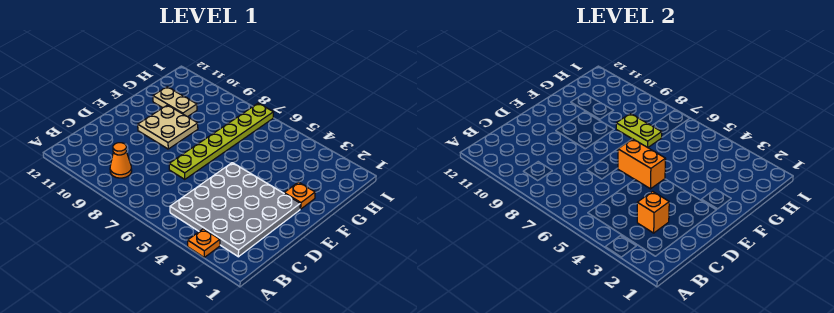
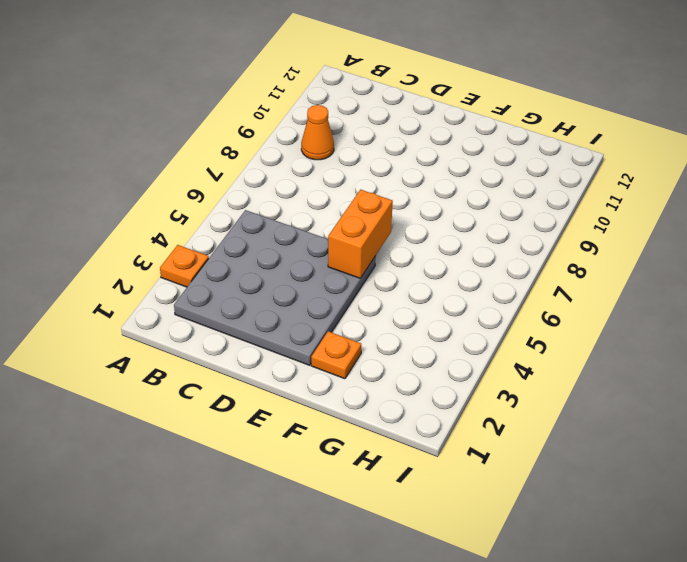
none -> lime plate D7:I7 level 1
none -> tan plate E9:F10 level 1

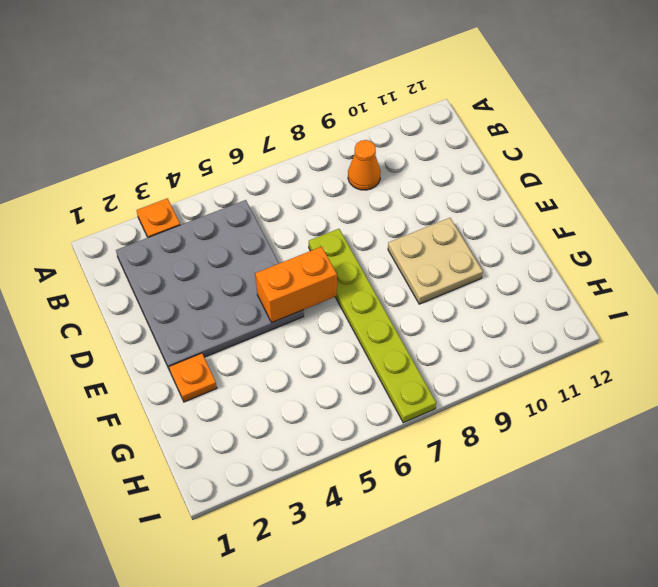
none -> tan plate G10:G11 level 1
none -> orange brick C3 level 2

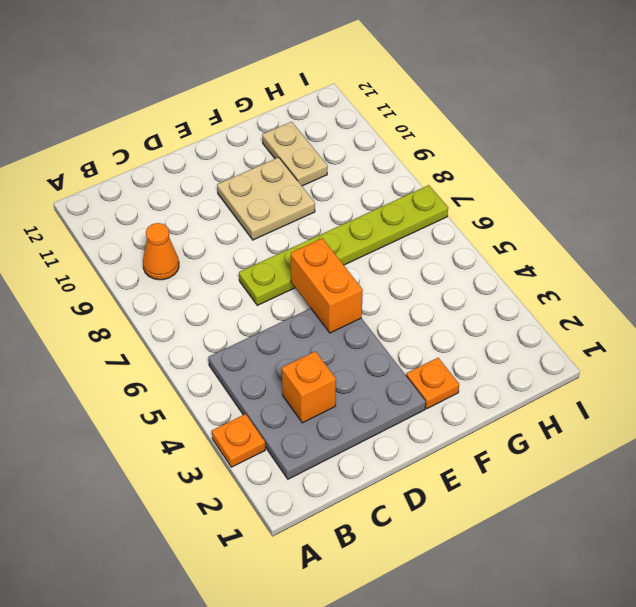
none -> lime plate G7:G8 level 2

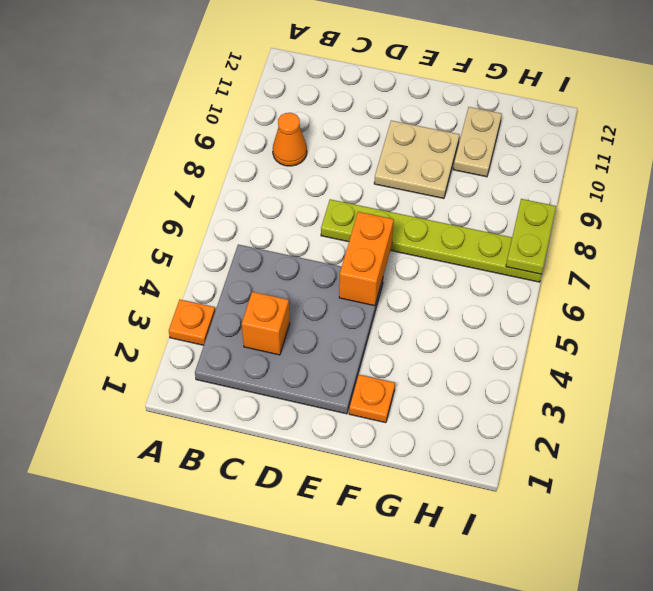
lime plate I7:I8 level 2 -> lime plate G7:G8 level 2

